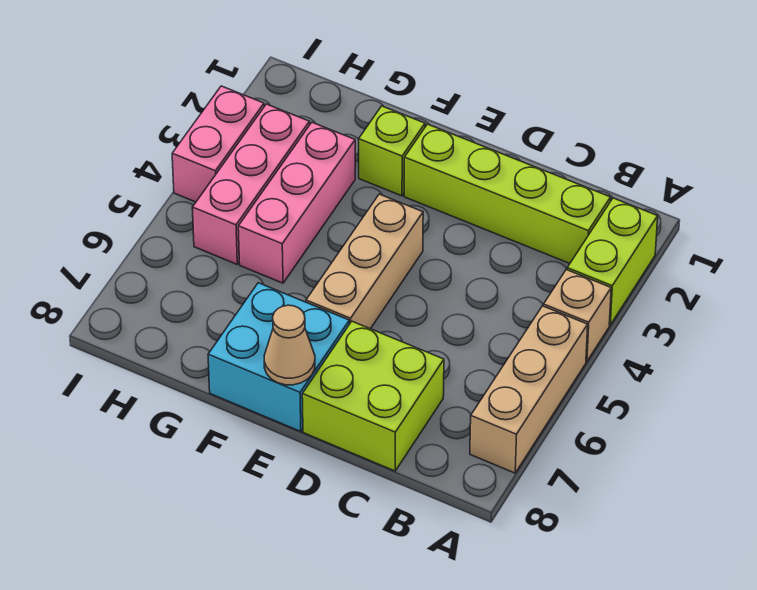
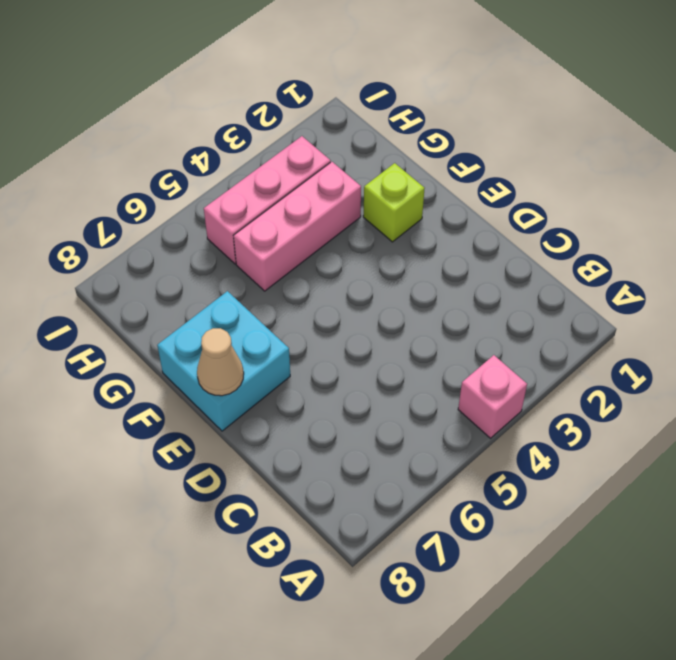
pink brick A4 level 1 -> tan brick A4 level 1
none -> lime brick A2:A3 level 1
none -> tan brick A5:A7 level 1
none -> lime brick B2:E2 level 1

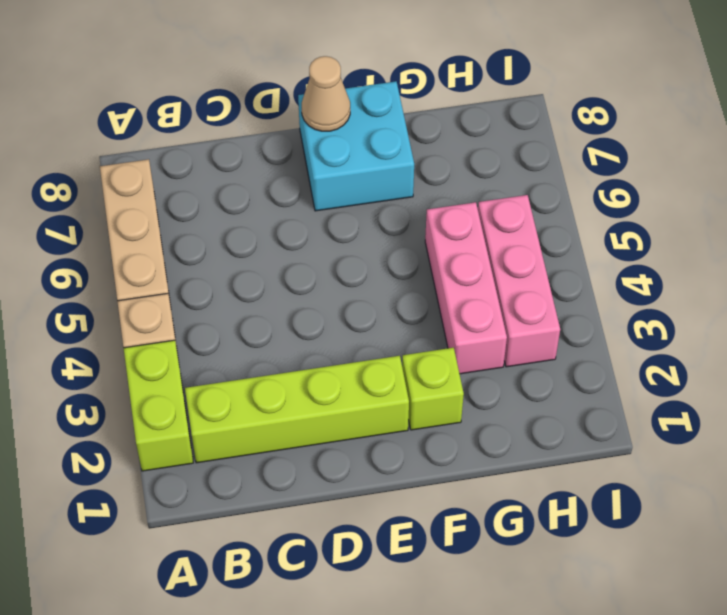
none -> lime brick C7:D8 level 1
none -> tan brick E4:E6 level 1
none -> pink brick I3:I4 level 1

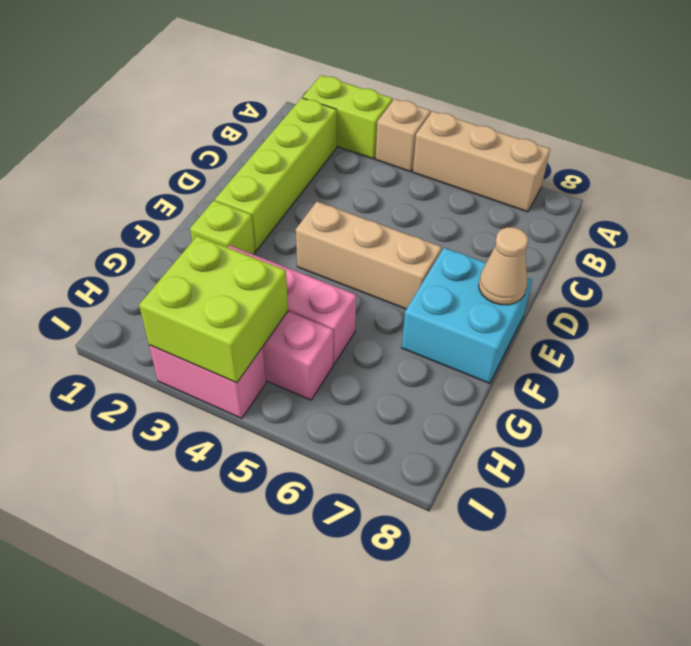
lime brick H3:I4 level 2 -> lime brick C7:D8 level 1

